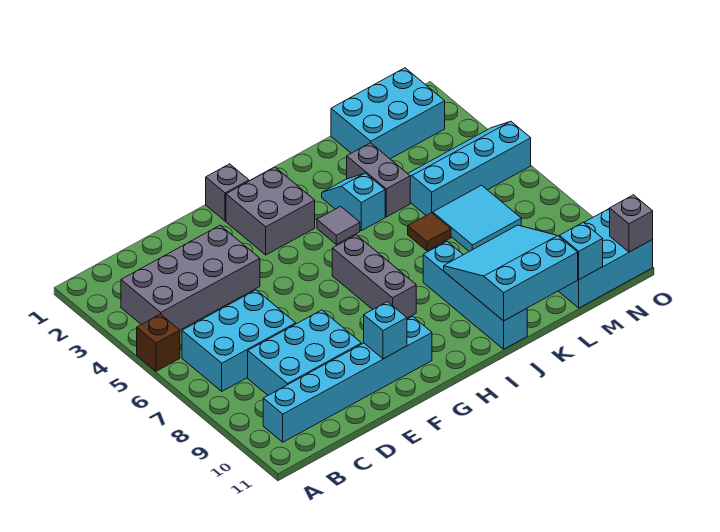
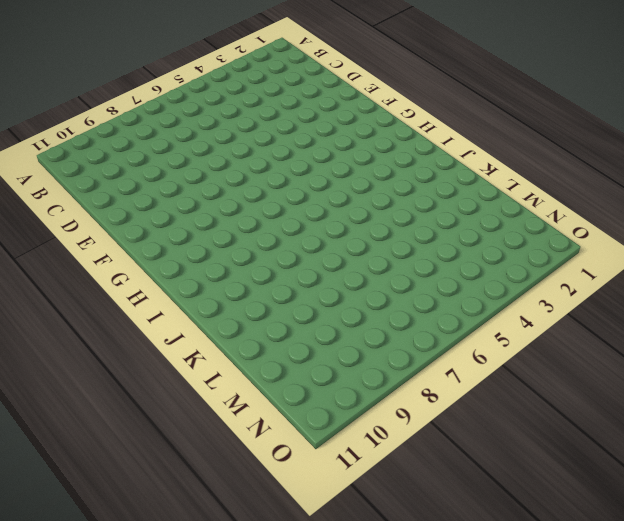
none -> brown brick A5 level 1
none -> grey brick B3:E4 level 1
none -> cyan brick B6:D7 level 1

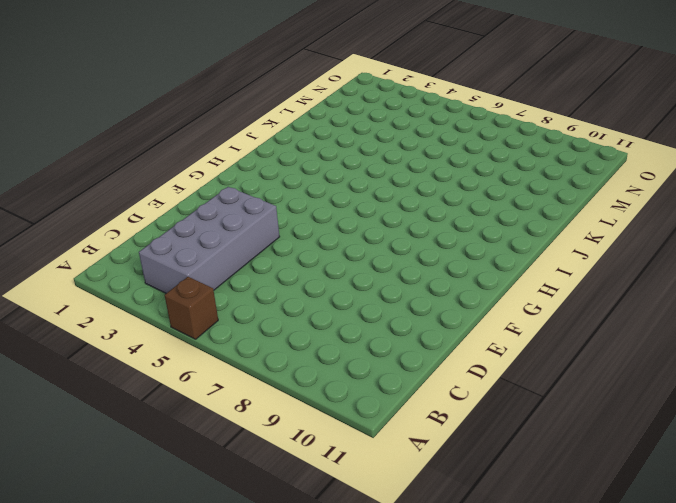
none -> cyan brick B6:D7 level 1
none -> cyan brick B10:G10 level 1
none -> cyan brick C8:E9 level 1

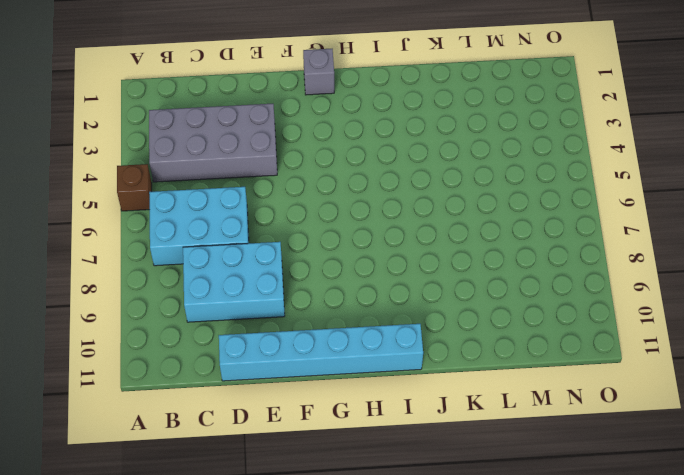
cyan brick D11:I11 level 1 -> cyan brick B10:G10 level 1
none -> grey brick G2:H3 level 1
none -> grey brick H6:H8 level 1
none -> grey tile I4 level 1

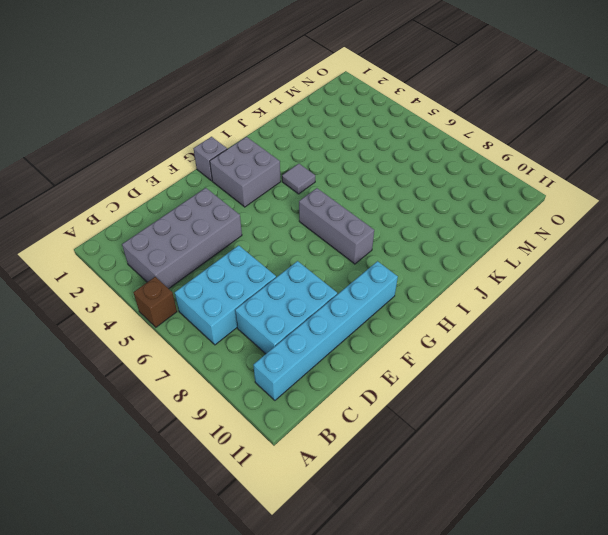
none -> cyan slope J3:J4 level 1 top 4
none -> cyan brick J8:J11 level 1
none -> grey brick K3:K4 level 1

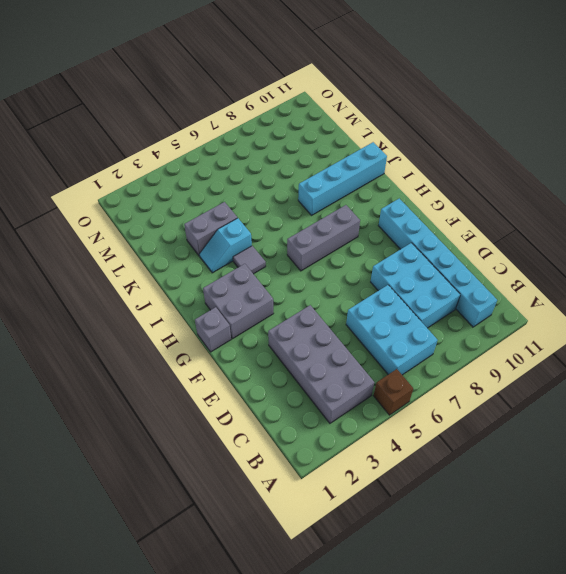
none -> brown tile K6 level 1
none -> cyan brick L1:N2 level 1
none -> cyan slope L4:O5 level 1 top 5

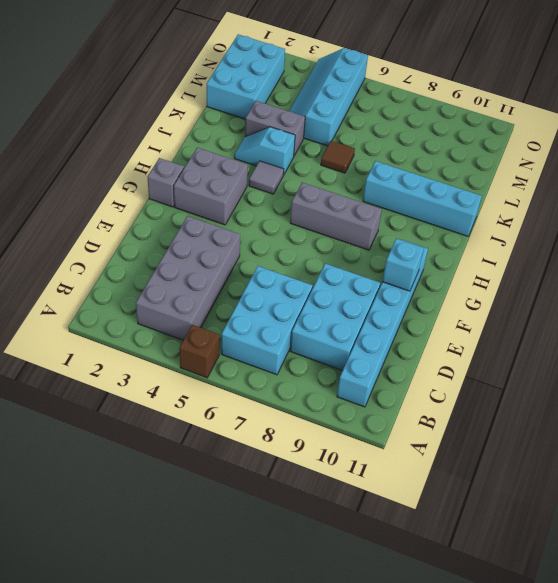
none -> cyan tile L6:M7 level 1
none -> cyan brick M10:O11 level 1
none -> cyan slope J9:L11 level 2 top 11

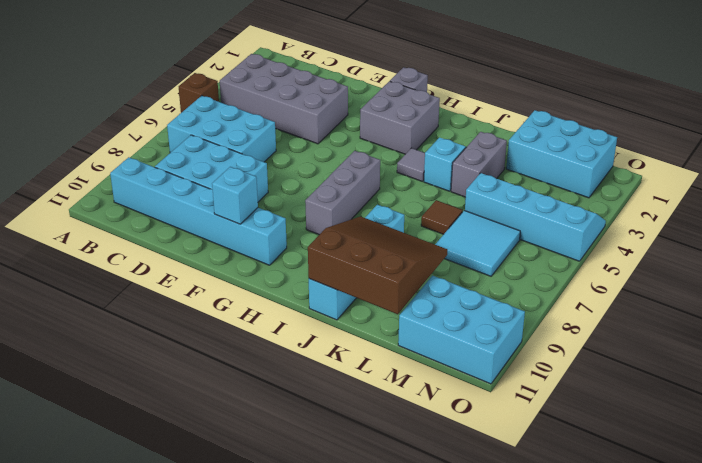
brown slope J9:L11 level 2 top 11 -> cyan slope J9:L11 level 2 top 11
none -> cyan brick M11 level 2
none -> grey brick O11 level 2

